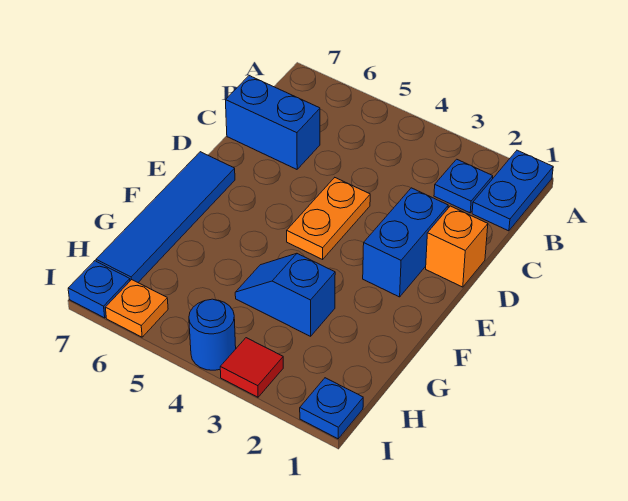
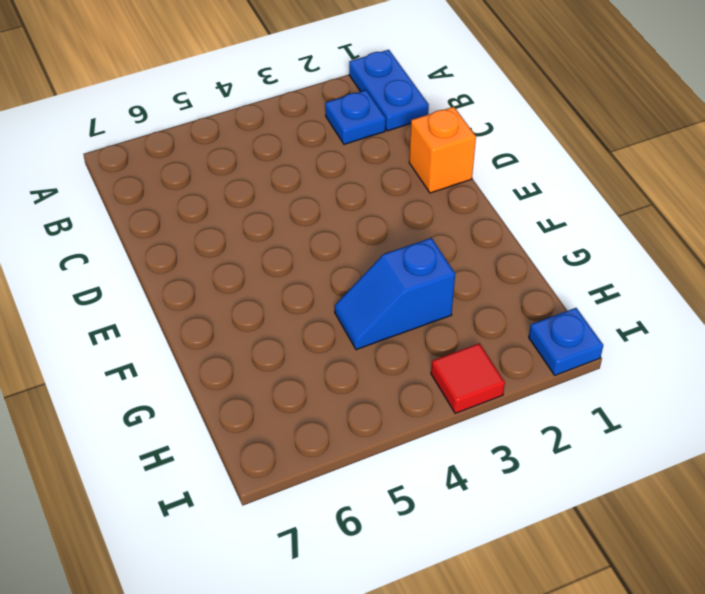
none -> blue brick C6:C7 level 1
none -> blue brick D2:E2 level 1
none -> orange plate D4:E4 level 1

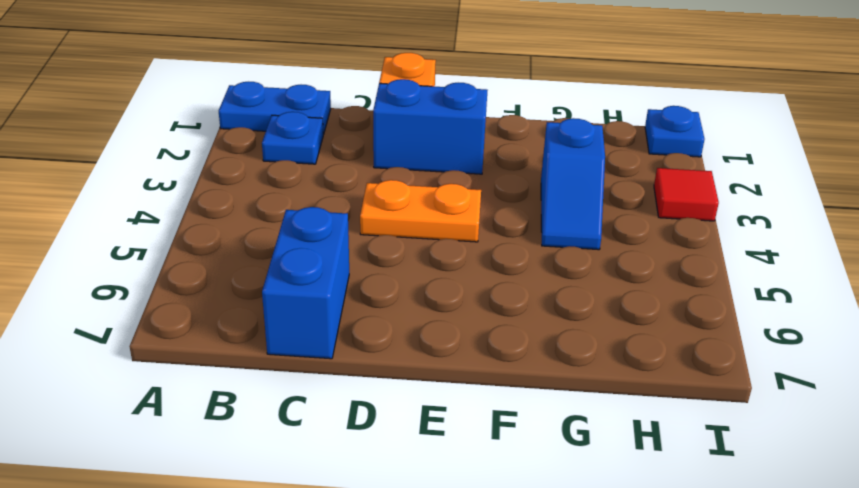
none -> blue tile E7:H7 level 1
none -> blue round brick I4 level 1
none -> orange plate I6 level 1

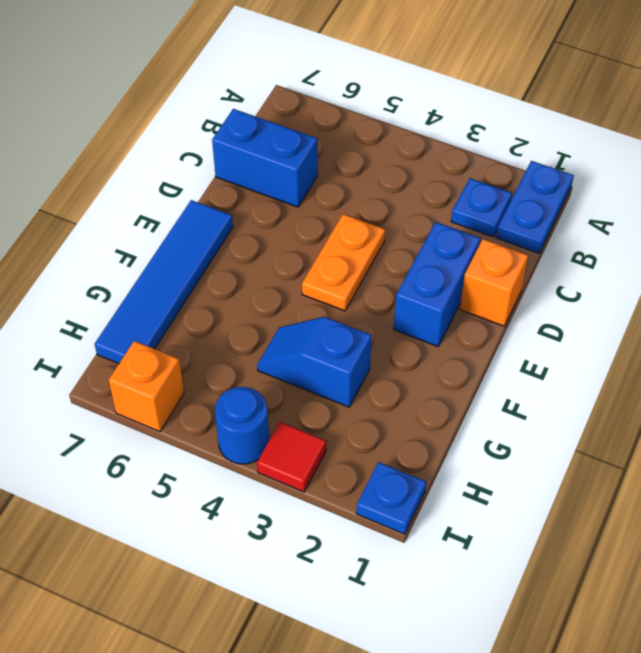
orange brick I6 level 1 -> orange plate I6 level 1
none -> blue plate I7 level 1

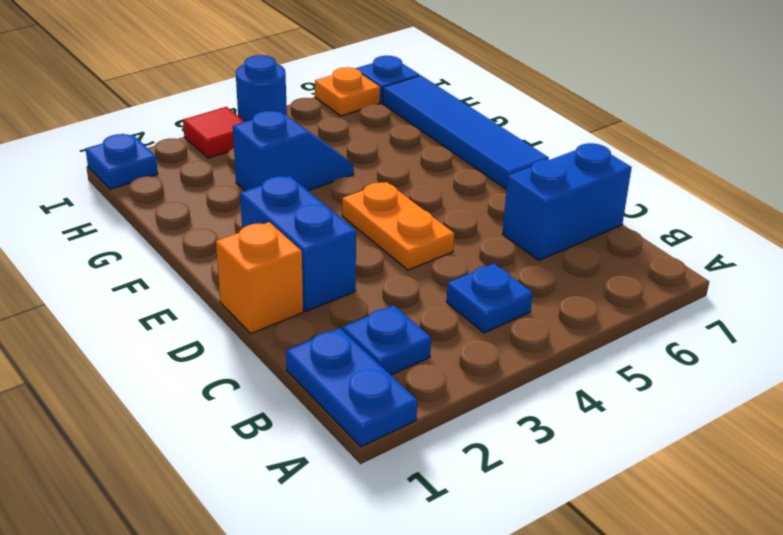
blue plate B4 level 1 -> none

